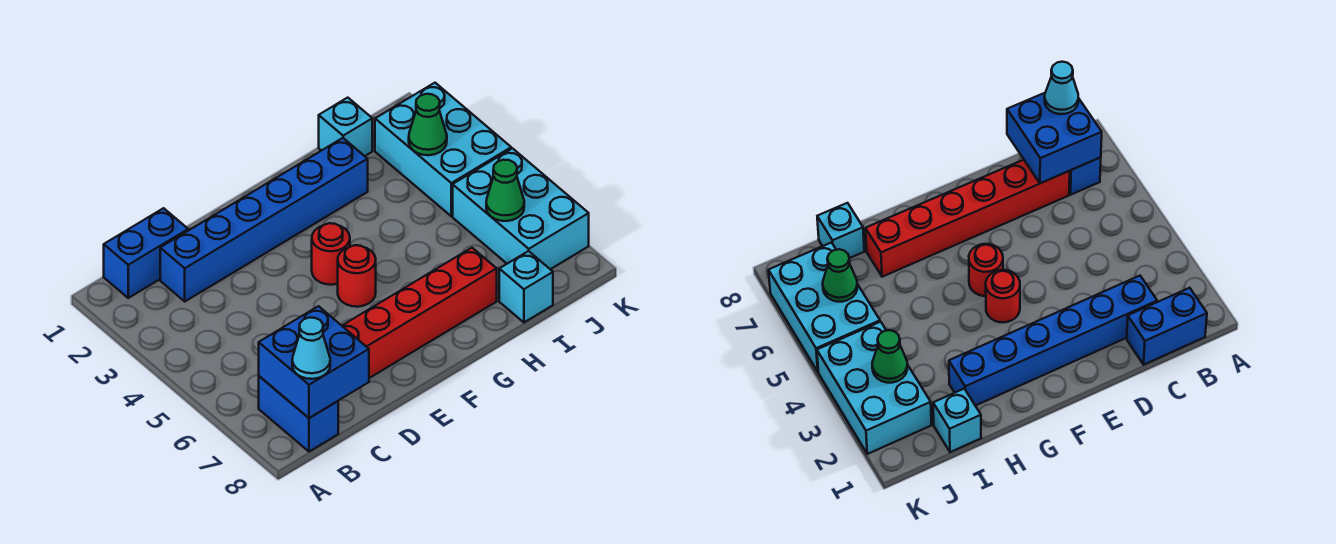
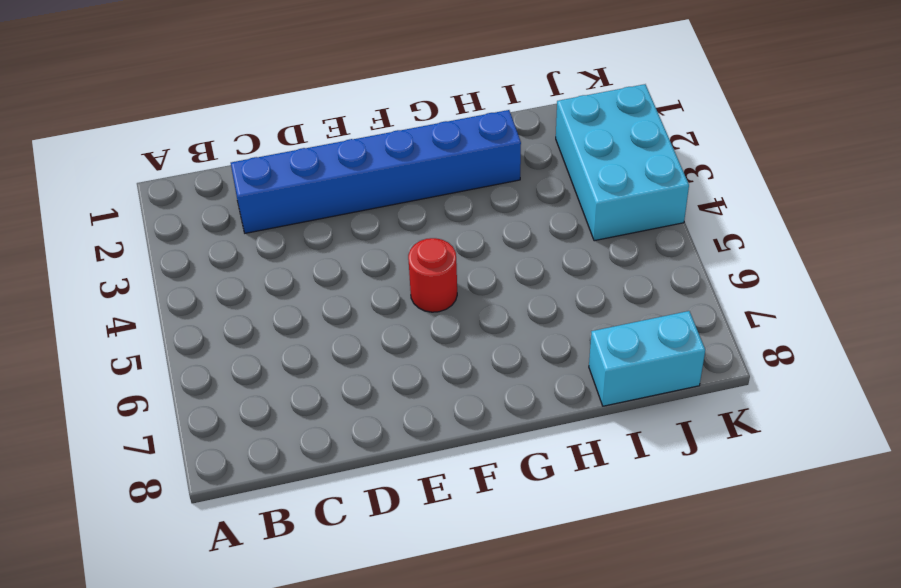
cyan brick I8:J8 level 1 -> cyan brick I8 level 1
none -> blue brick B1:C1 level 1
none -> blue brick B7:B8 level 1
none -> red brick C7:H7 level 1

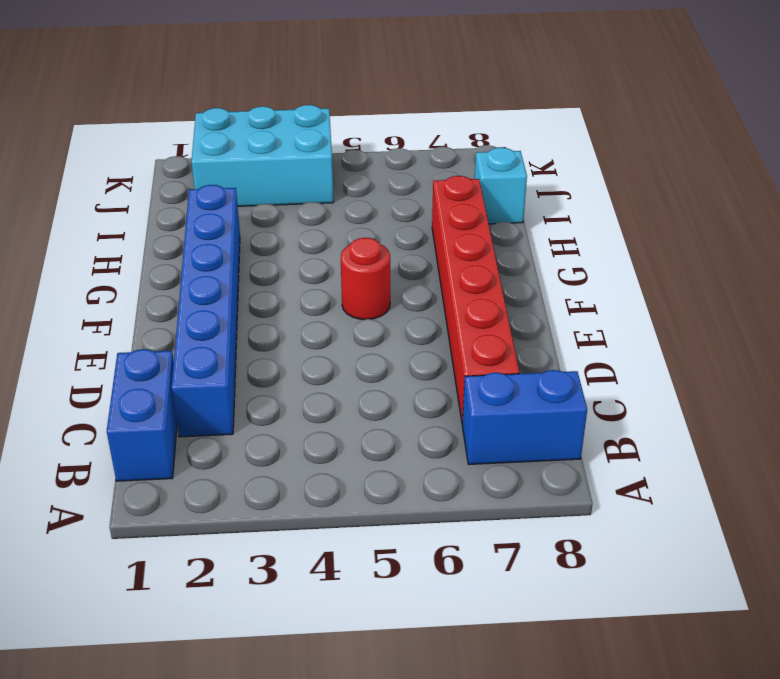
none -> red round brick F4 level 1
none -> cyan brick I1 level 1
none -> cyan brick J5:K7 level 1

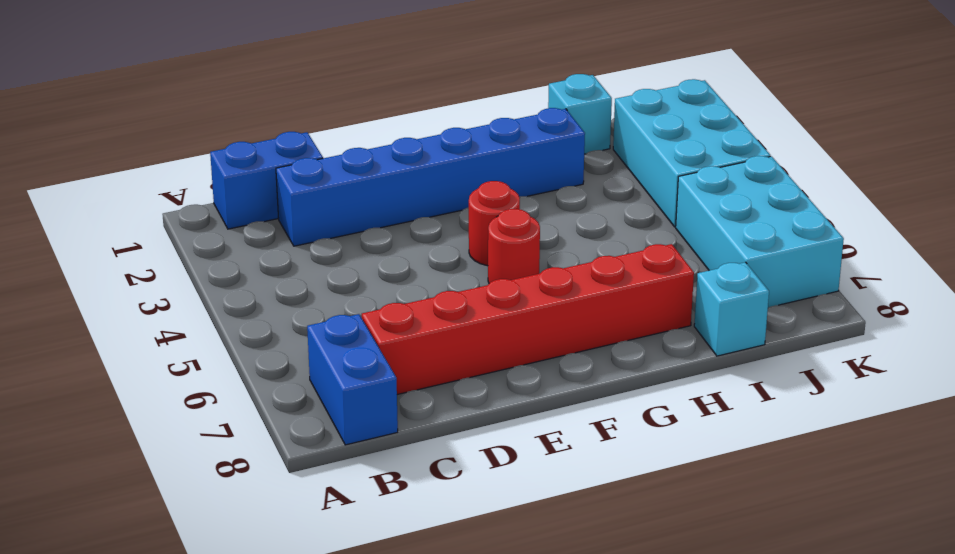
none -> blue brick B7:C8 level 2
none -> green cone J3 level 2
none -> green cone J6 level 2

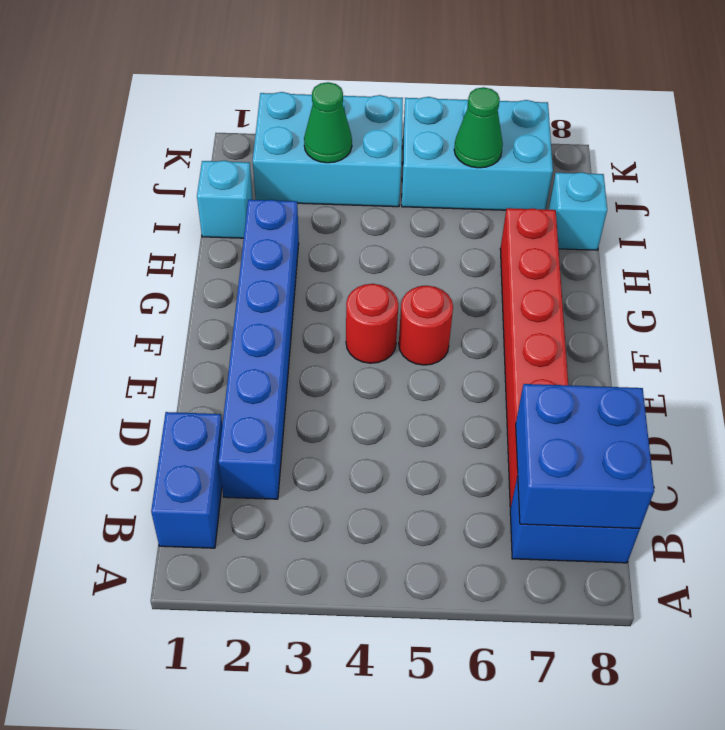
none -> cyan cone B8 level 3

